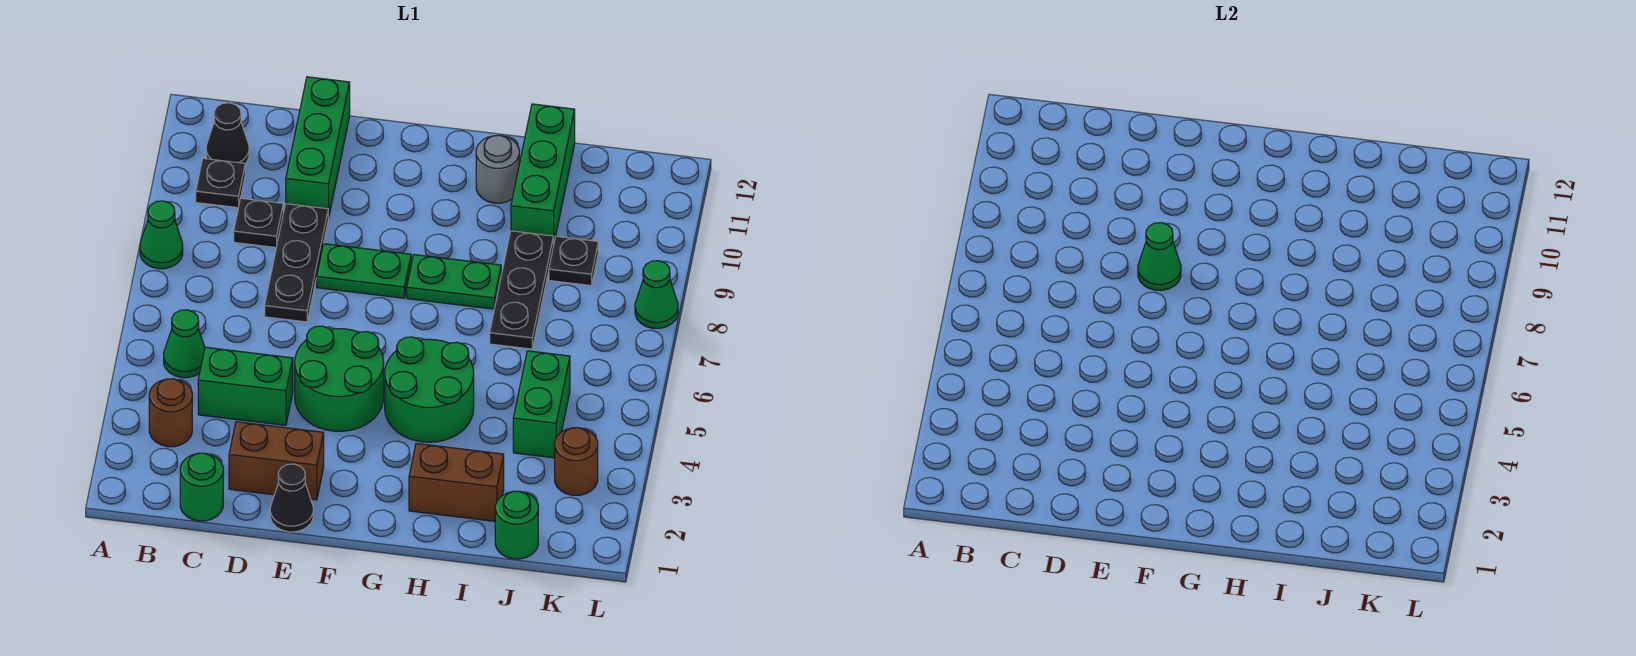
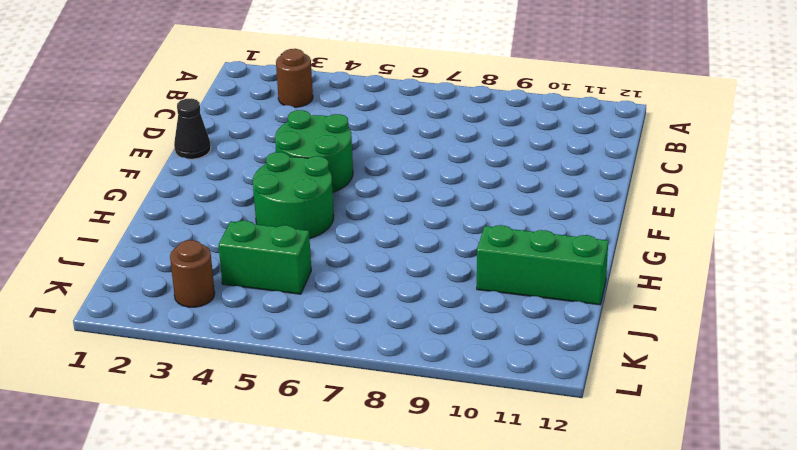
none -> green cone A8 level 1
none -> green cone B5 level 1
none -> black plate B10 level 1

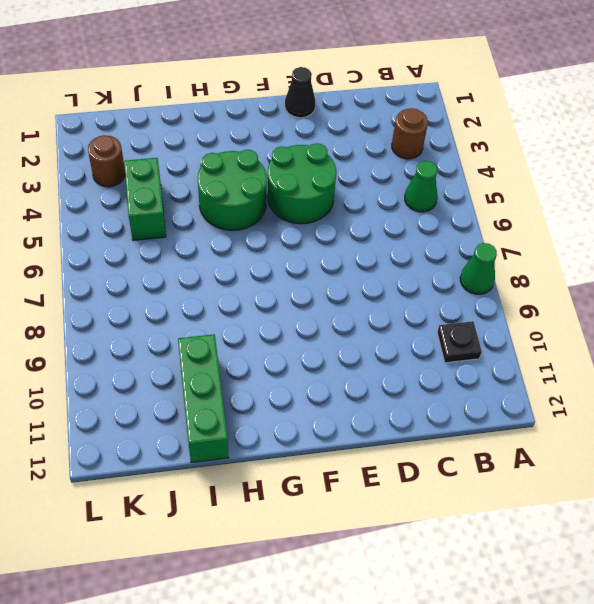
none -> black cone B11 level 1
none -> green round brick C1 level 1
none -> green brick C4:D4 level 1

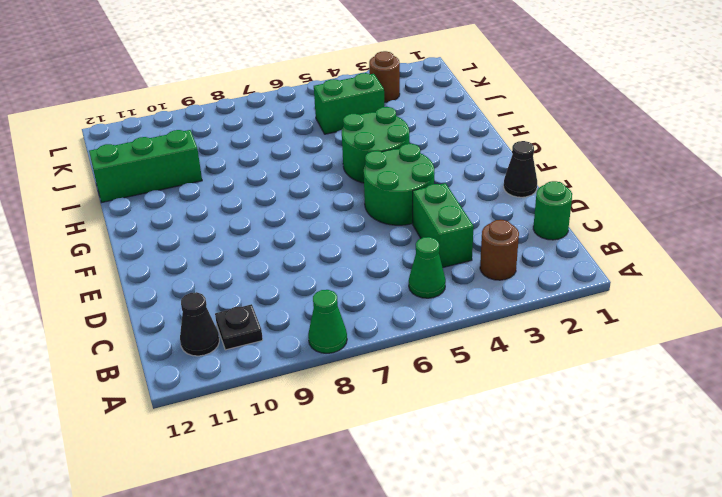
none -> black plate C9 level 1
none -> brown brick D2:E2 level 1
none -> black plate D7:D9 level 1

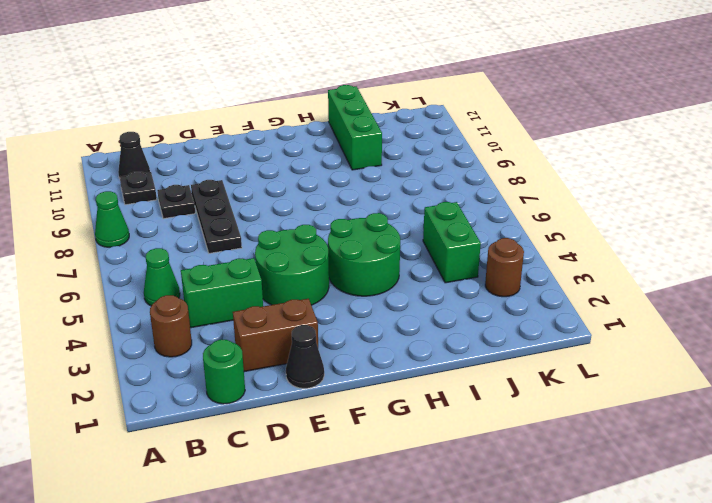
none -> green brick D10:D12 level 1
none -> green plate E8:F8 level 1
none -> green plate G8:H8 level 1

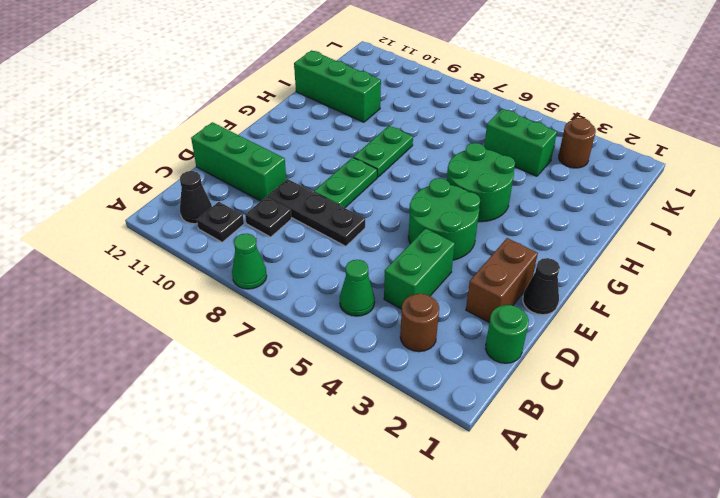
none -> brown brick H2:I2 level 1
none -> grey round brick H11 level 1
none -> black plate I7:I9 level 1

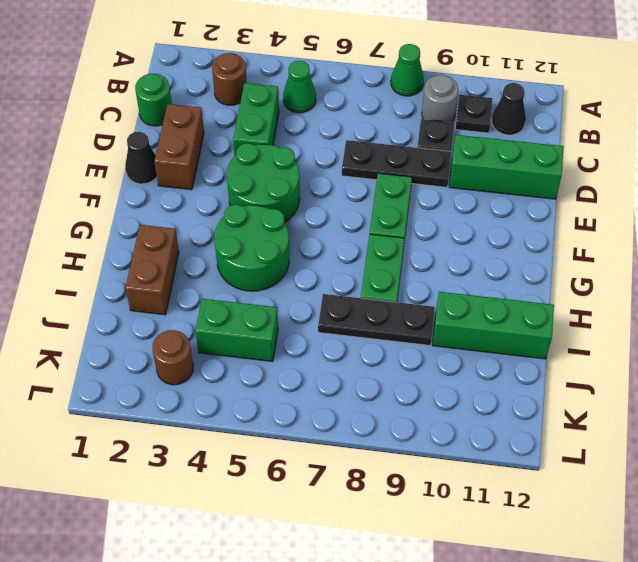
grey round brick B9 level 1 -> grey round brick H11 level 1
none -> green round brick J1 level 1
none -> black plate J9 level 1
none -> green cone L8 level 1

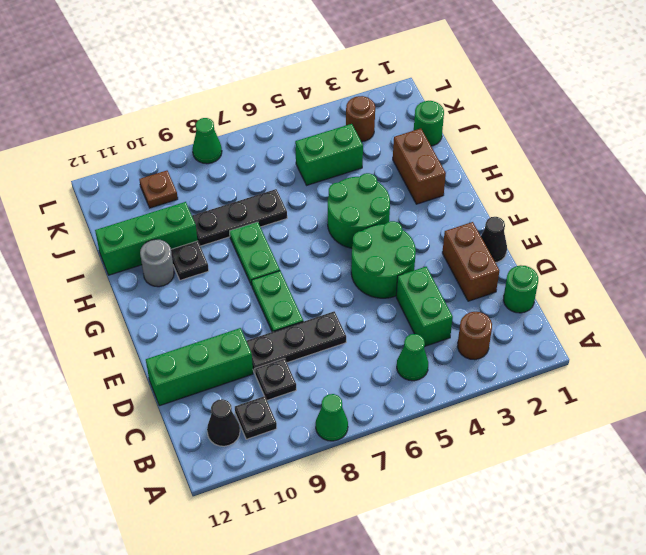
black plate H10 level 1 -> black plate J9 level 1
brown plate K10 level 1 -> none
none -> green cone E8 level 2

